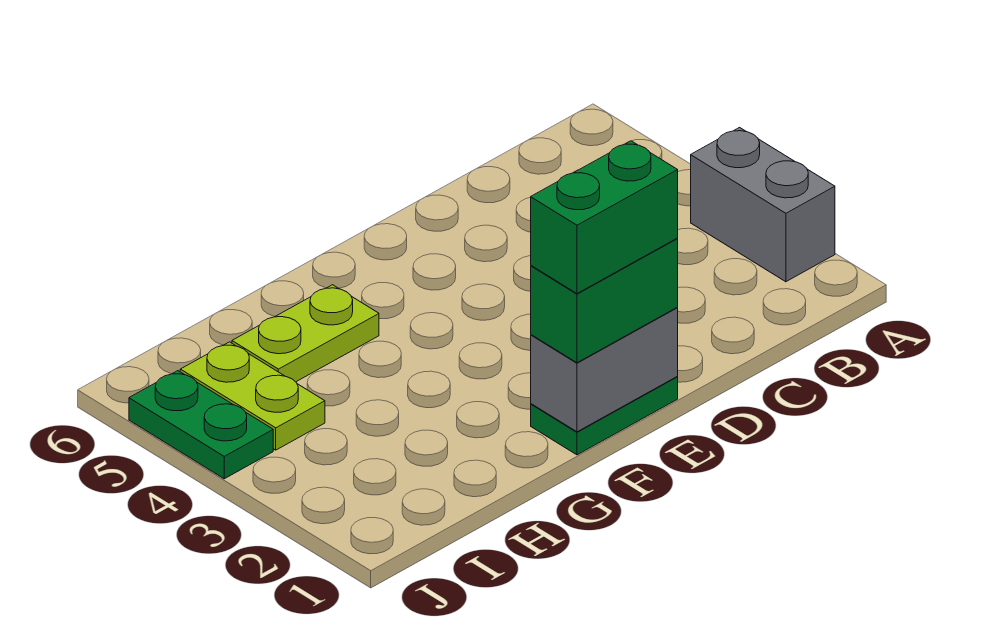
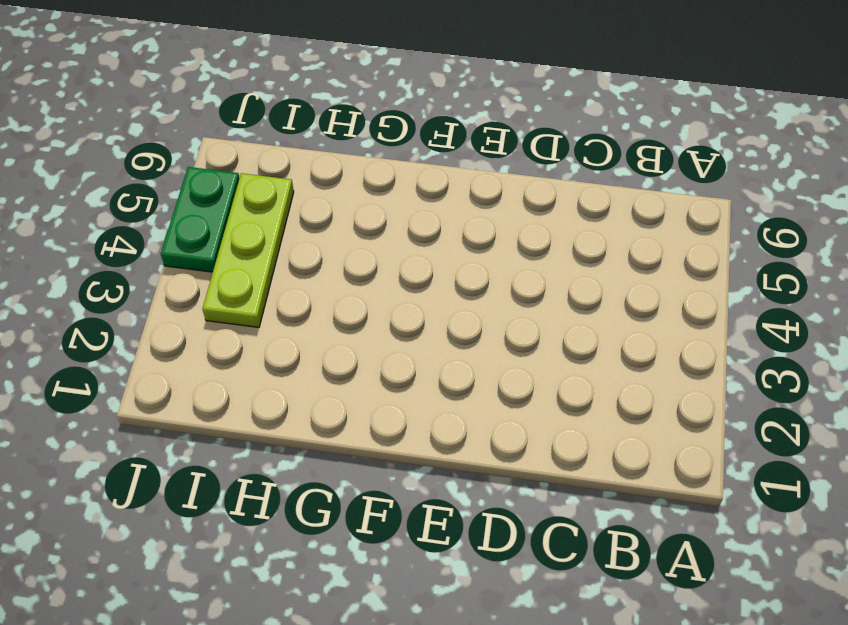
lime plate I3:I5 level 1 -> lime plate I4:I5 level 1
none -> grey brick A2:A3 level 1
none -> green plate E1:F1 level 1

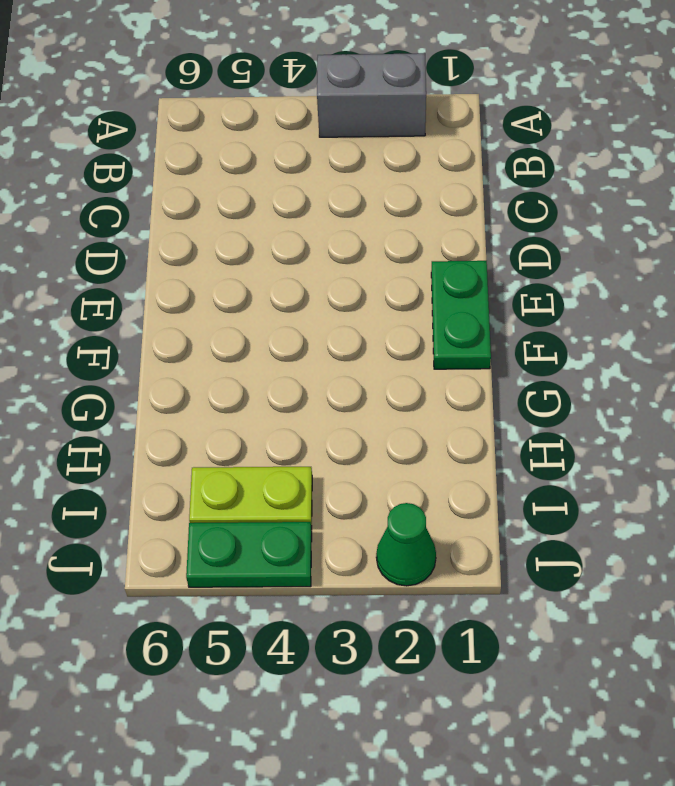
green cone J2 level 1 -> none
none -> lime plate G5:H5 level 1
none -> grey brick E1:F1 level 2

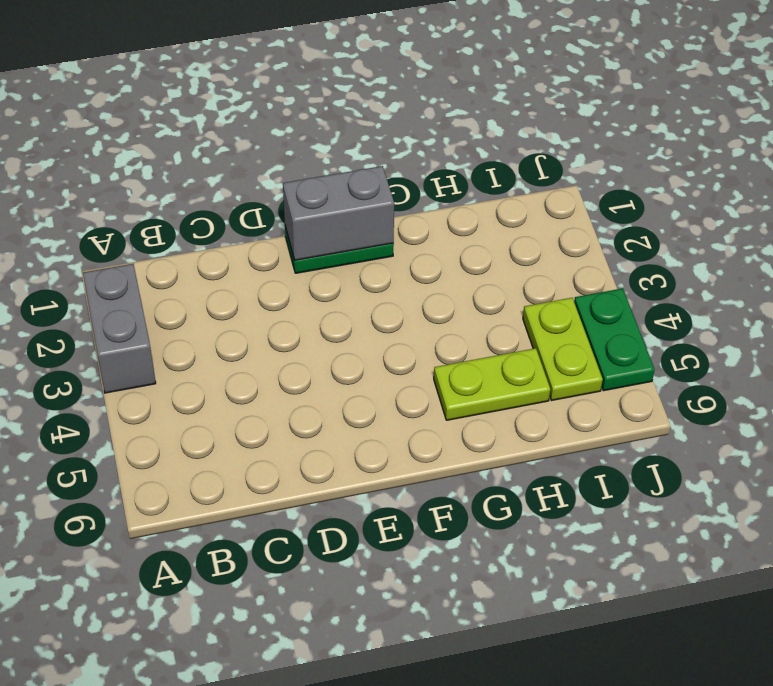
none -> green brick E1:F1 level 3
none -> green brick E1:F1 level 4

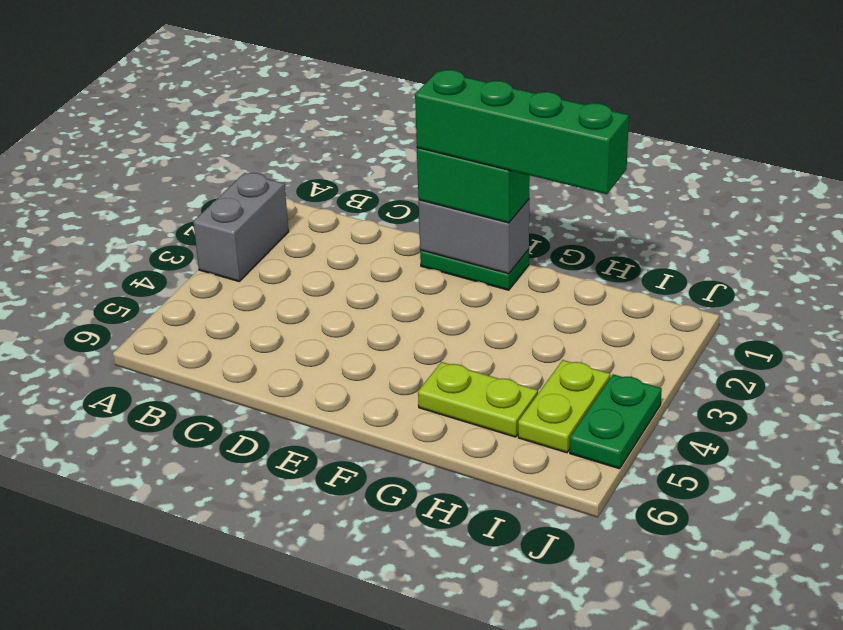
green brick E1:H1 level 4 -> green brick E1:F1 level 4

